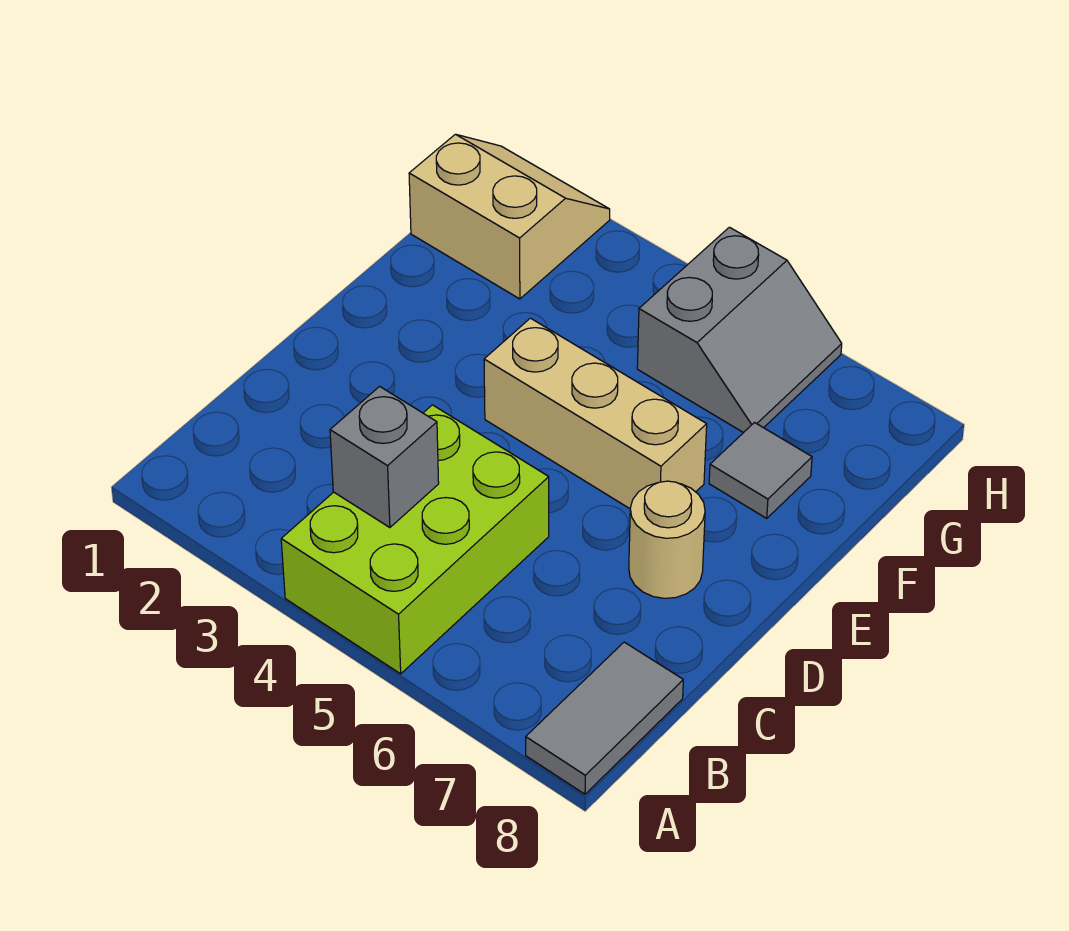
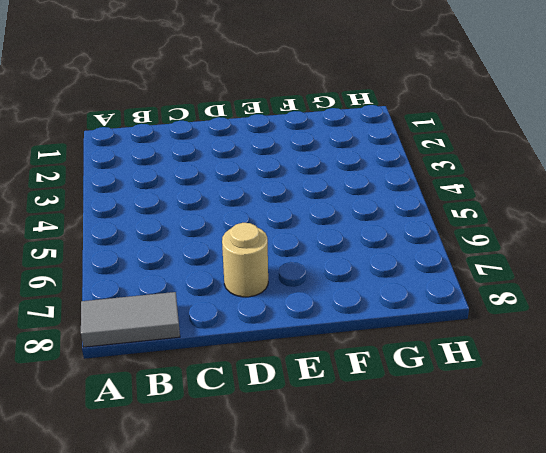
none -> lime brick A4:C5 level 1
none -> tan brick E4:E6 level 1

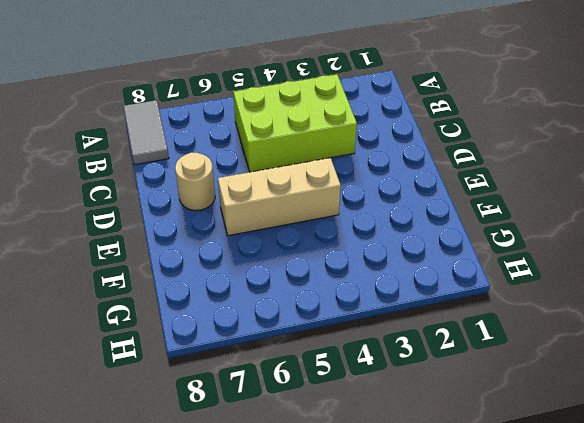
lime brick B3:C5 level 1 -> lime brick A4:C5 level 1
none -> grey tile F7 level 1
none -> tan slope G1:H2 level 1 top G

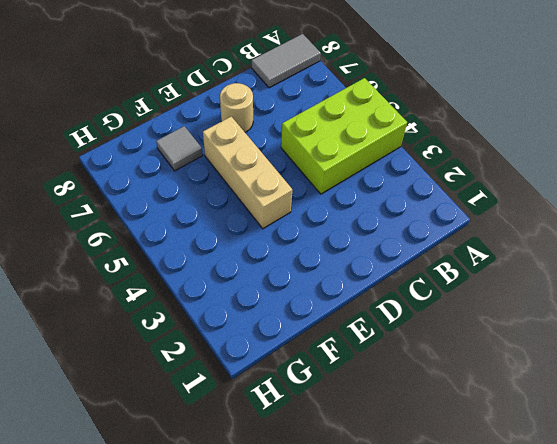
none -> tan slope G1:H2 level 1 top G
none -> grey slope G5:H6 level 1 top 5

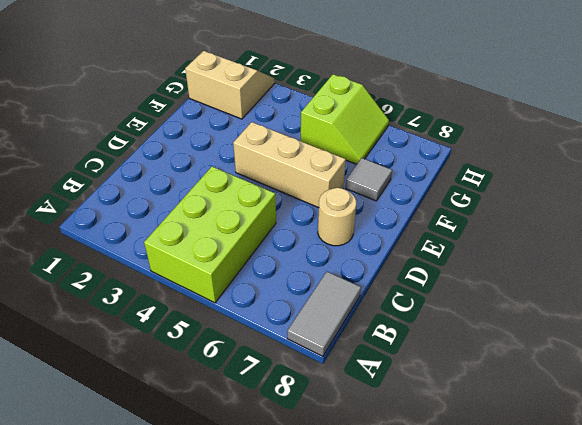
lime slope G5:H6 level 1 top 5 -> grey slope G5:H6 level 1 top 5
none -> grey brick B4 level 2

